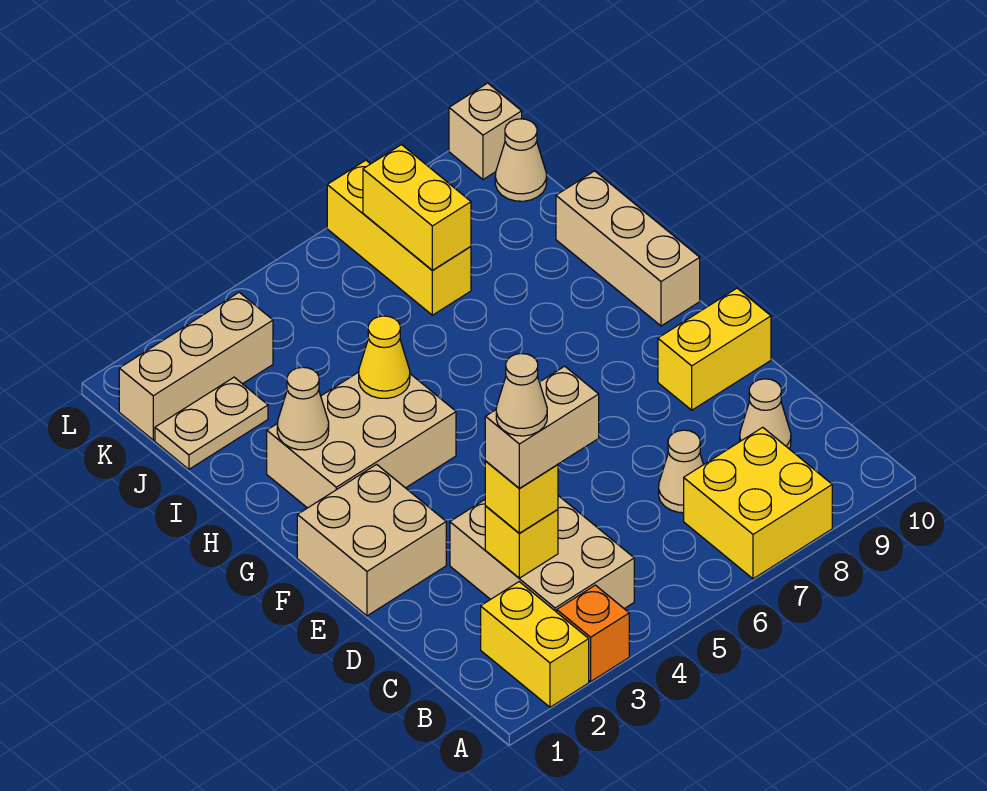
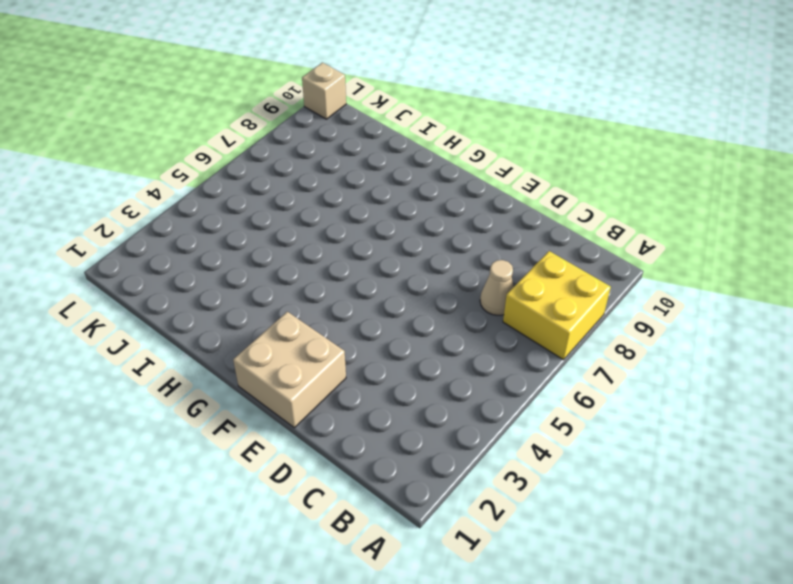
none -> yellow brick A2:B2 level 1
none -> orange brick A3 level 1
none -> tan brick B3:D4 level 1

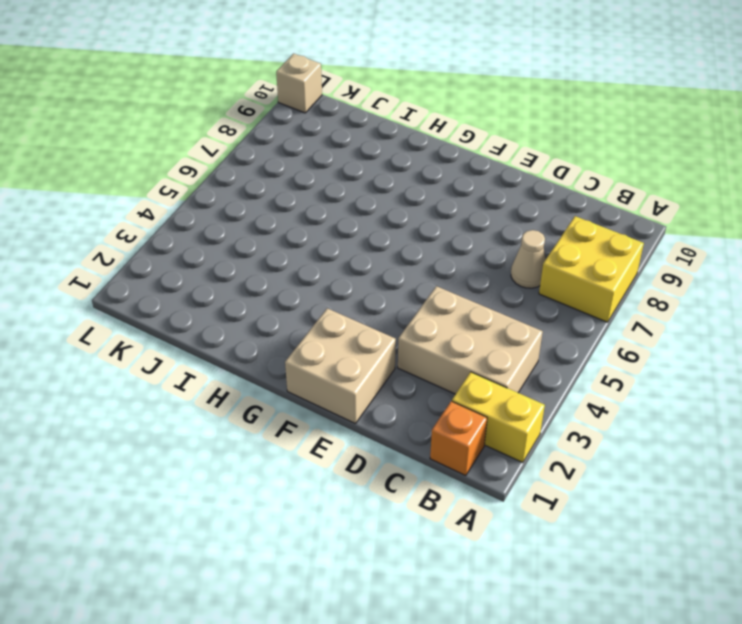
orange brick B1 level 1 -> orange brick A3 level 1
none -> tan cone C9 level 1
none -> yellow brick E9:E10 level 1
none -> tan brick G2:H4 level 1

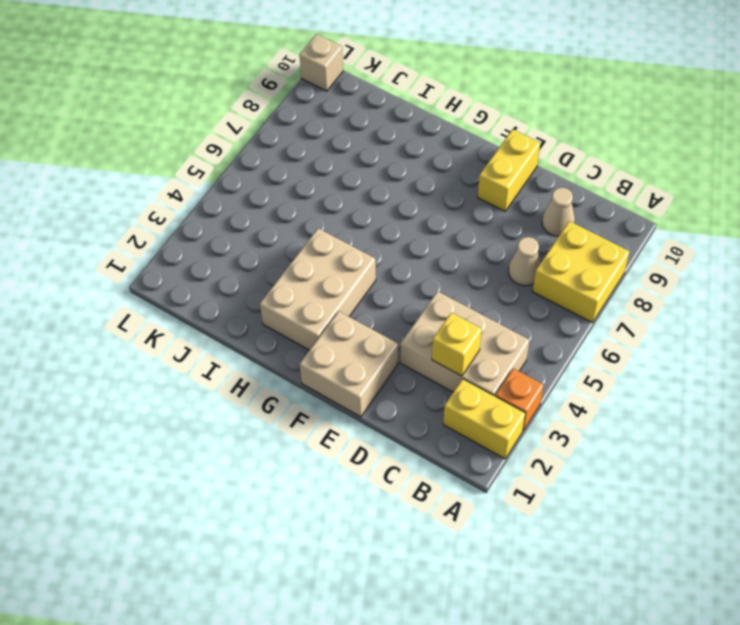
none -> tan brick G10:I10 level 1
none -> tan plate J1:J2 level 1
none -> yellow brick J7:L7 level 1

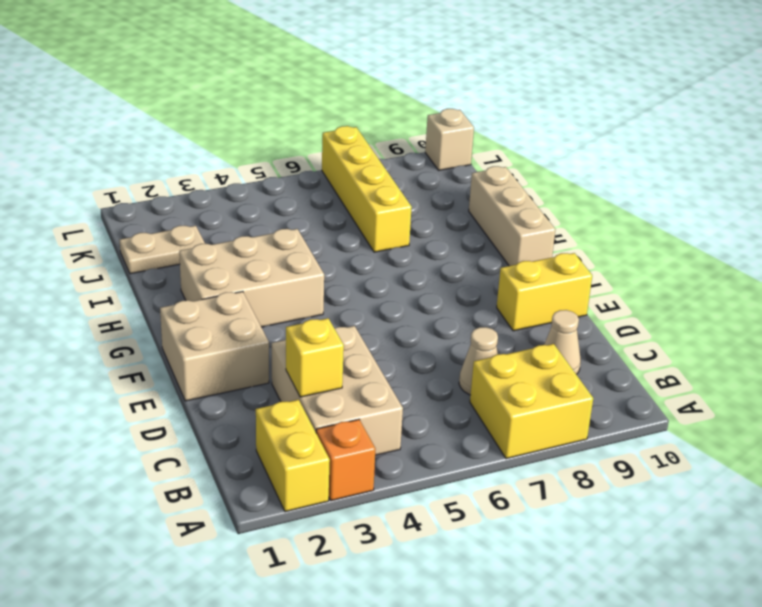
yellow brick I7:L7 level 1 -> yellow brick J7:L7 level 1
none -> tan brick K1:K3 level 1
none -> tan cone K10 level 1
none -> tan cone H2 level 2

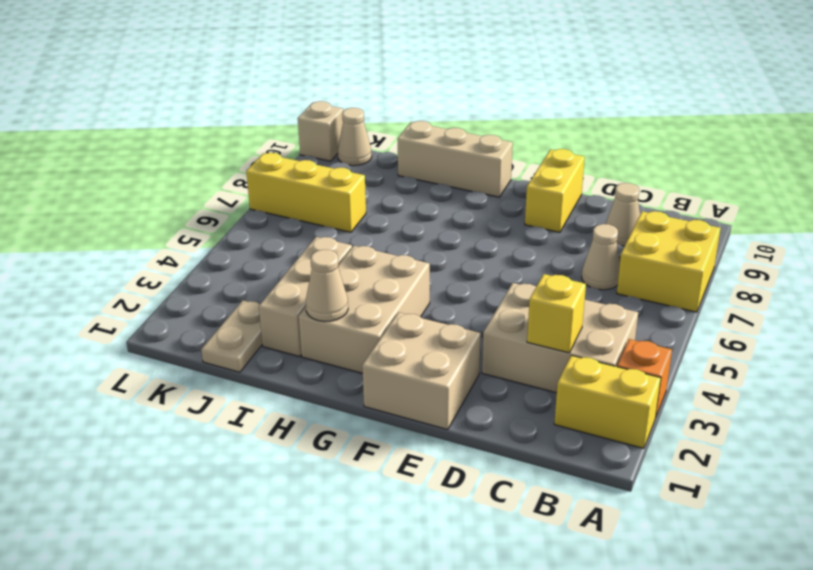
tan brick I2:I4 level 1 -> tan brick K1:K3 level 1
none -> yellow cone H4 level 2
none -> yellow brick J7:K7 level 2
none -> yellow brick C3 level 3

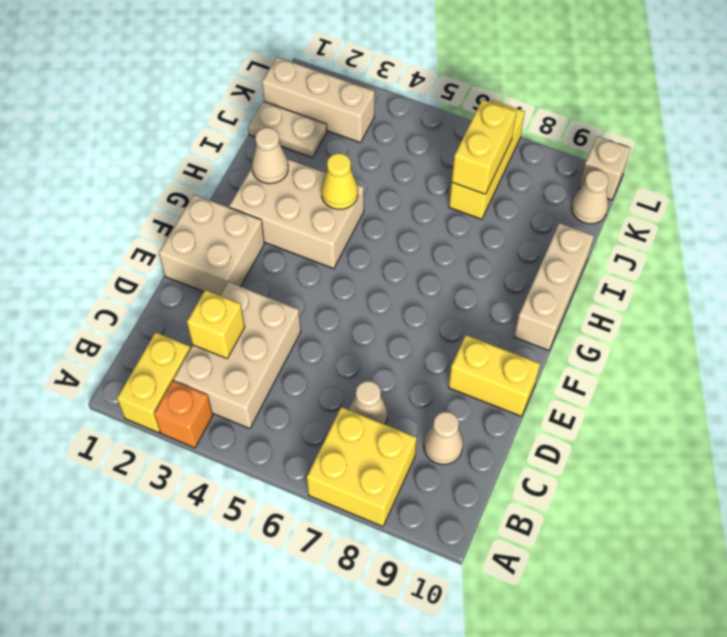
none -> yellow brick C3 level 3
none -> tan brick C3:C4 level 4
none -> tan cone C3 level 5

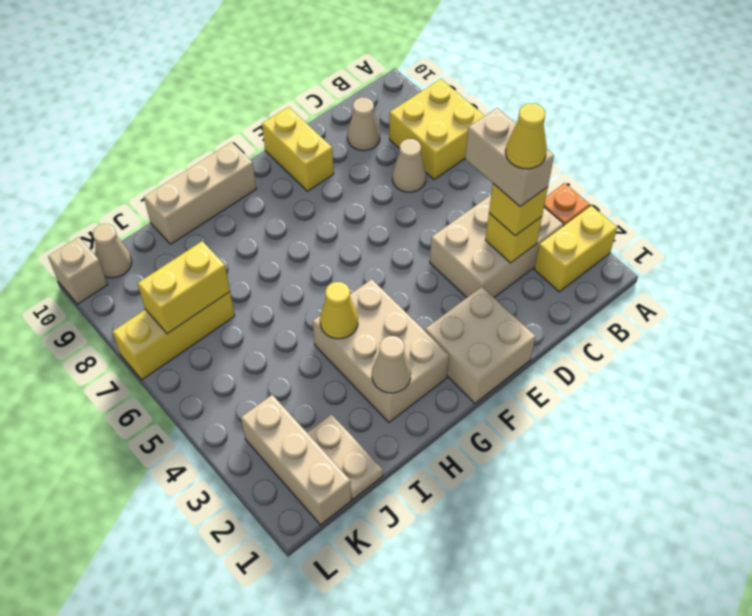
yellow cone C3 level 5 -> tan cone C3 level 5

